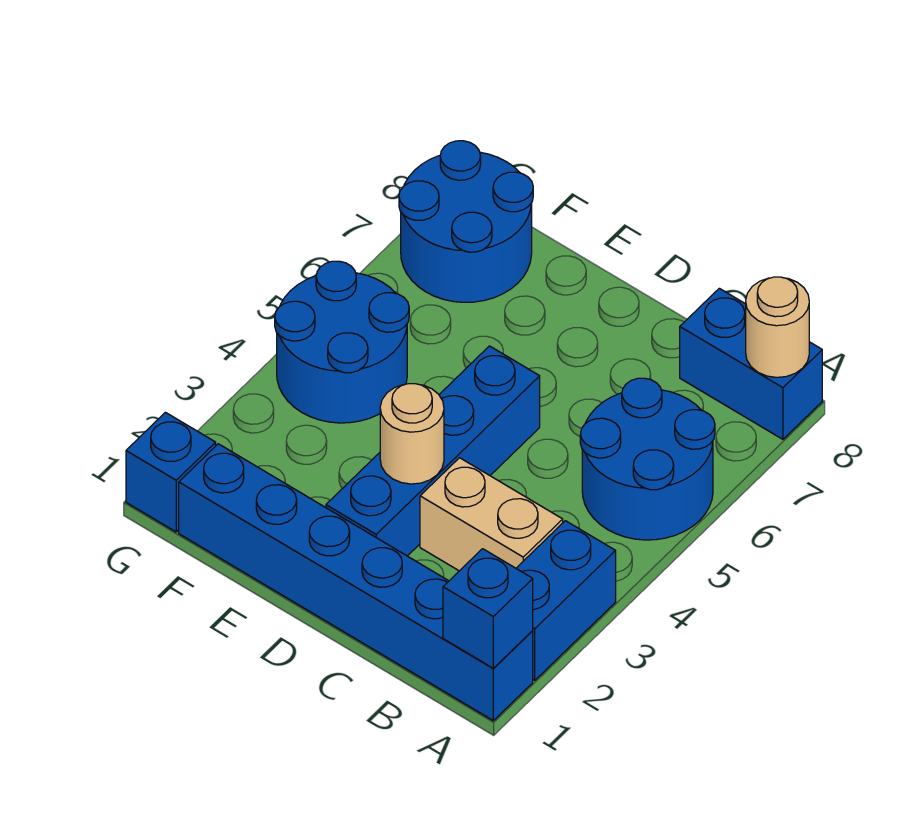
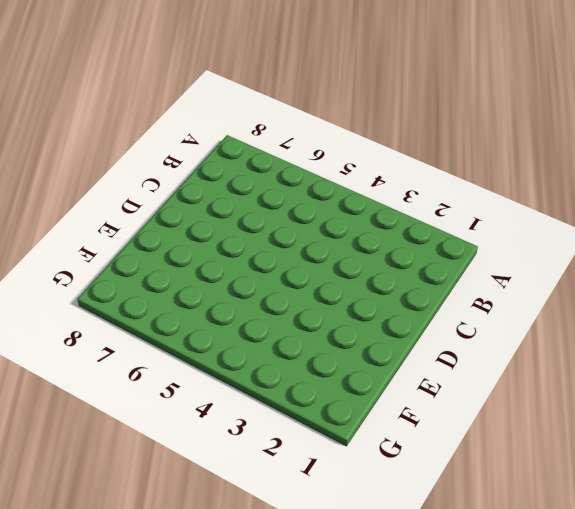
none -> blue brick A1:F1 level 1
none -> blue brick A2:A3 level 1
none -> blue round brick A5:B6 level 1

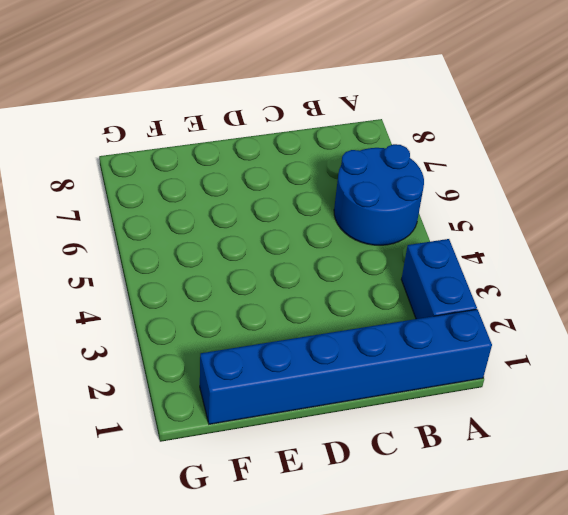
none -> blue brick A8:B8 level 1
none -> tan brick B3:C3 level 1
none -> blue brick D2:D5 level 1

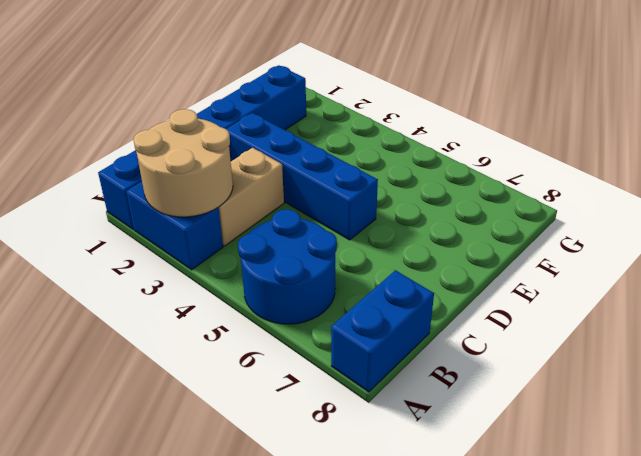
tan round brick A2:B3 level 2 -> none
none -> blue round brick F4:G5 level 1
none -> blue round brick F7:G8 level 1
none -> blue brick G1 level 1

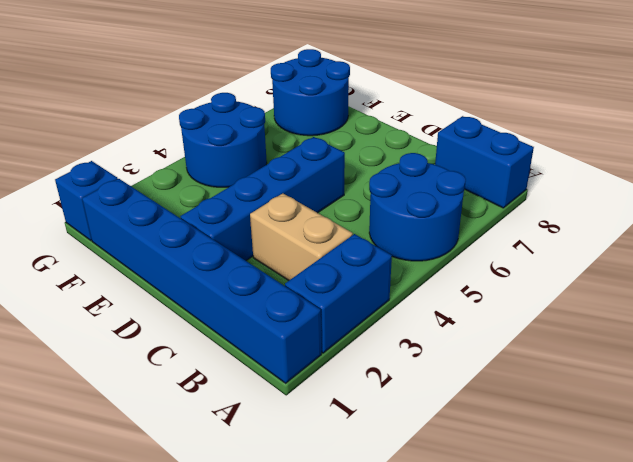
none -> blue brick A1 level 2
none -> tan round brick A8 level 2
none -> tan round brick D3 level 2

